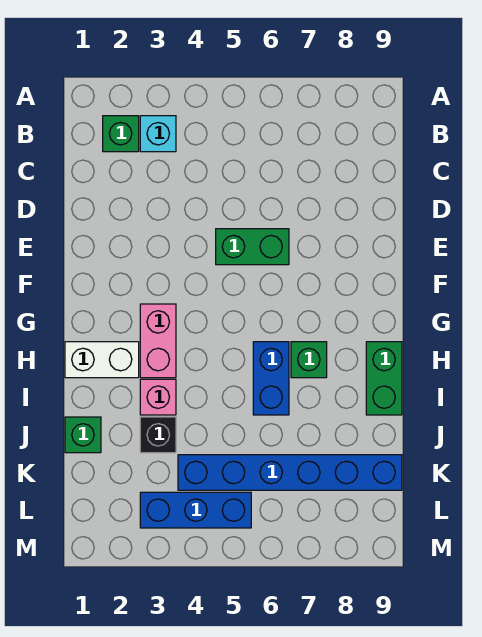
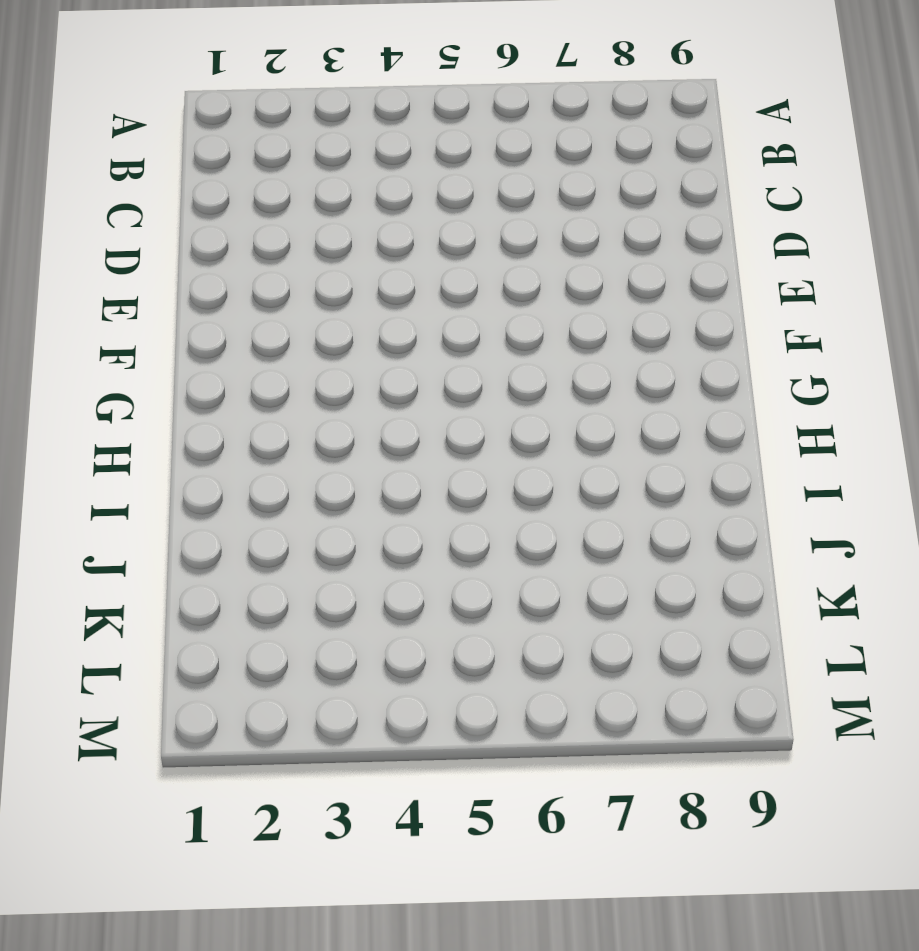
none -> green brick B2 level 1
none -> cyan brick B3 level 1
none -> green brick E5:E6 level 1

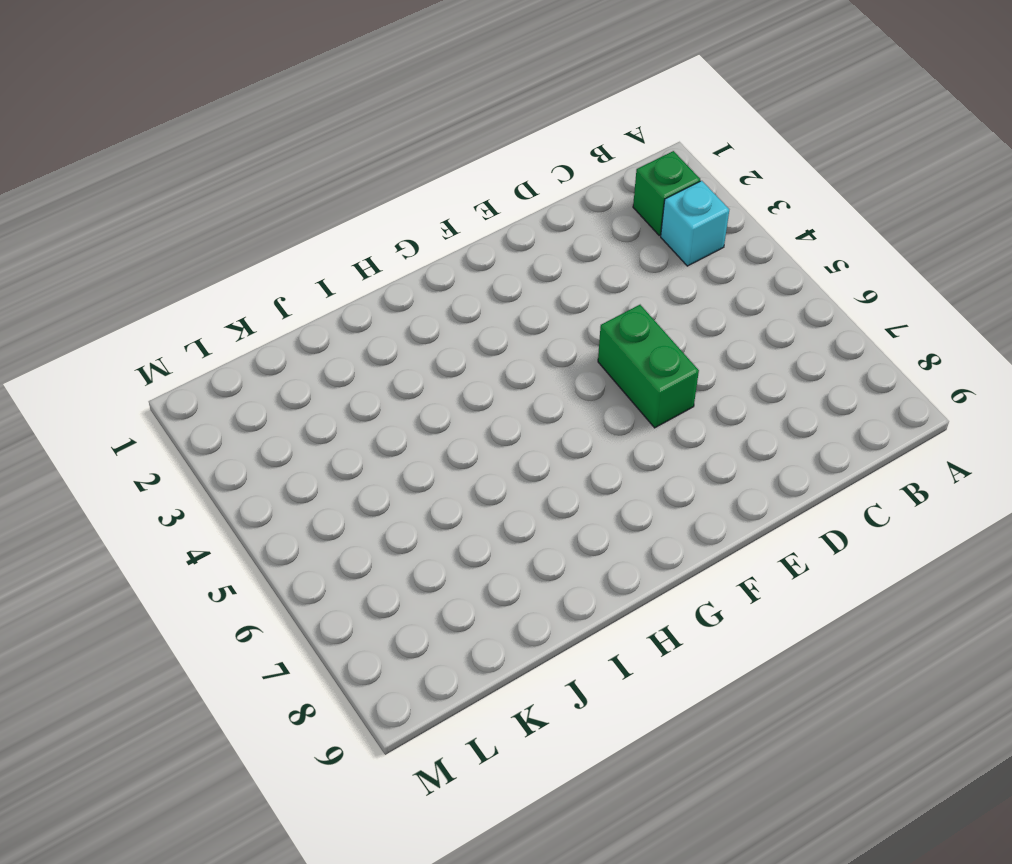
none -> pink brick G3:H3 level 1
none -> white brick H1:H2 level 1
none -> blue brick H6:I6 level 1

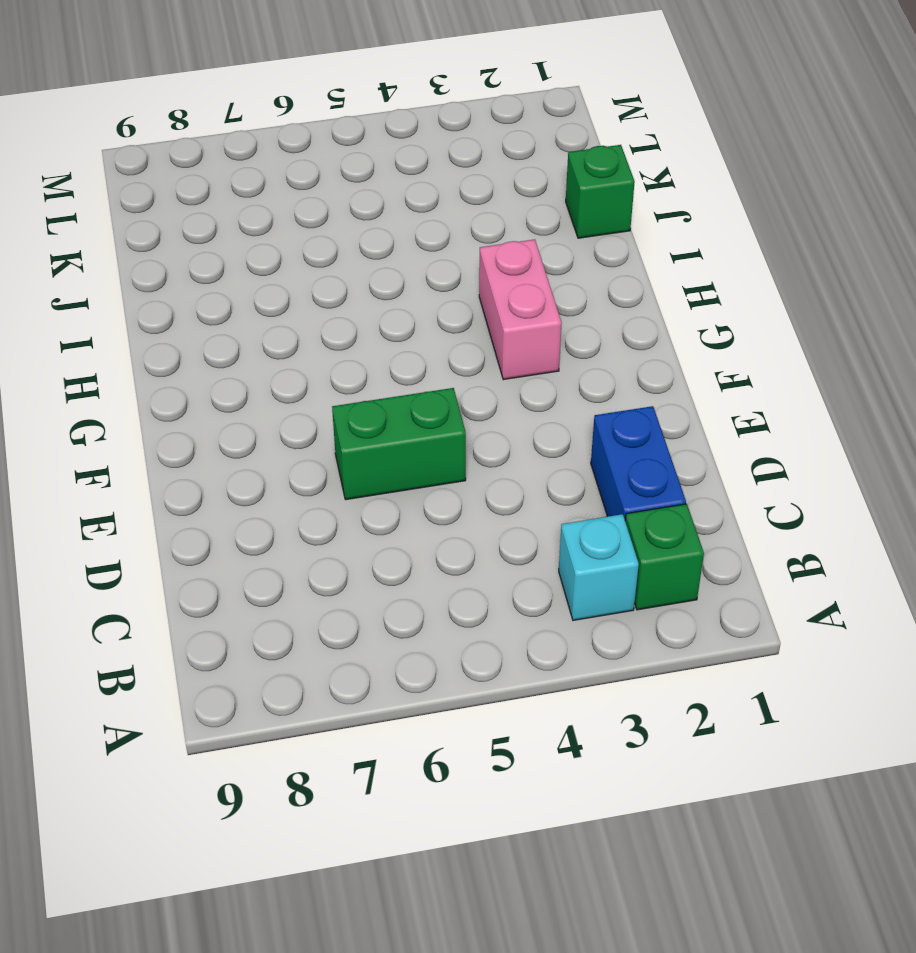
blue brick C2:D2 level 1 -> blue brick H6:I6 level 1
none -> white brick H1:H2 level 1
none -> green brick H7 level 1
none -> green brick H9:I9 level 1

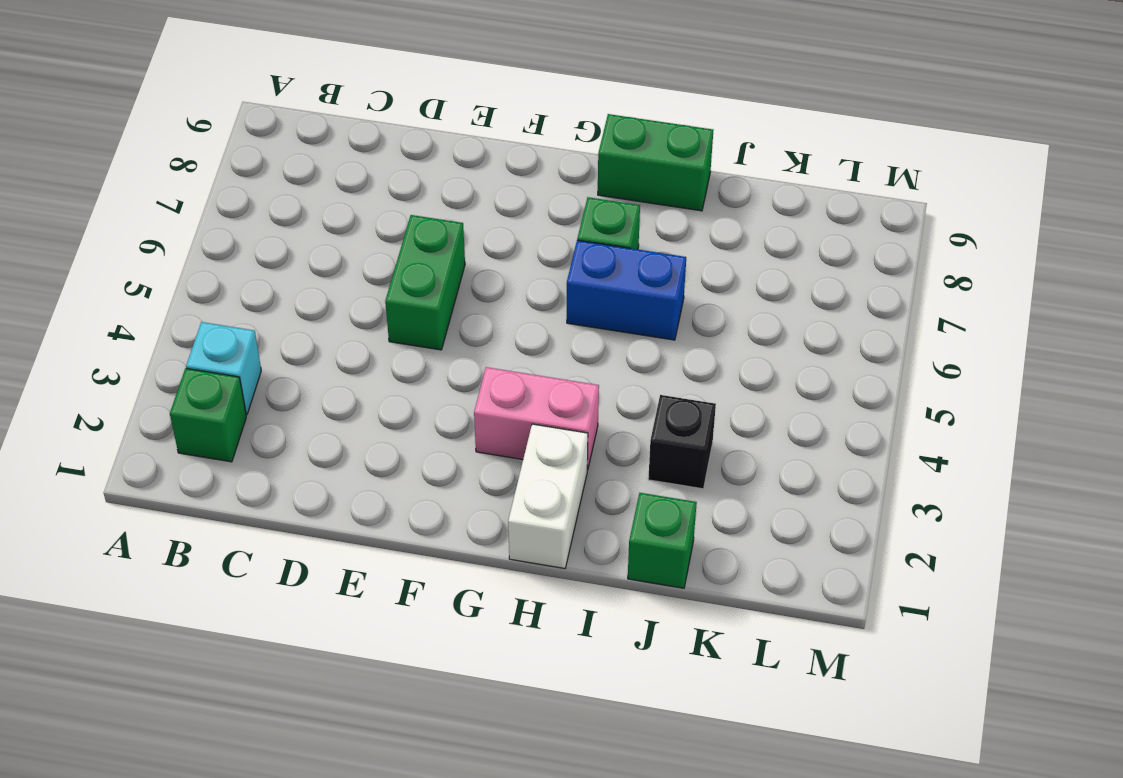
none -> pink brick I3 level 1
none -> blue brick K4:K9 level 1
none -> blue brick L3:L5 level 1

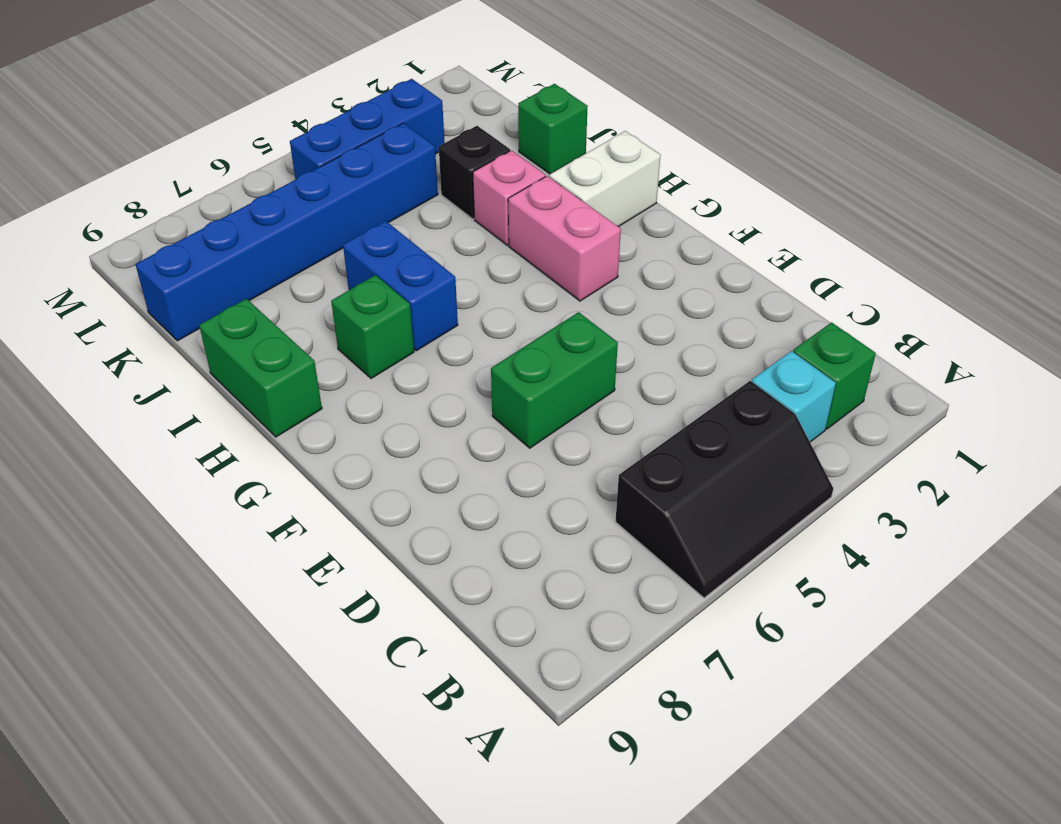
black slope A4:B6 level 1 top B -> none

